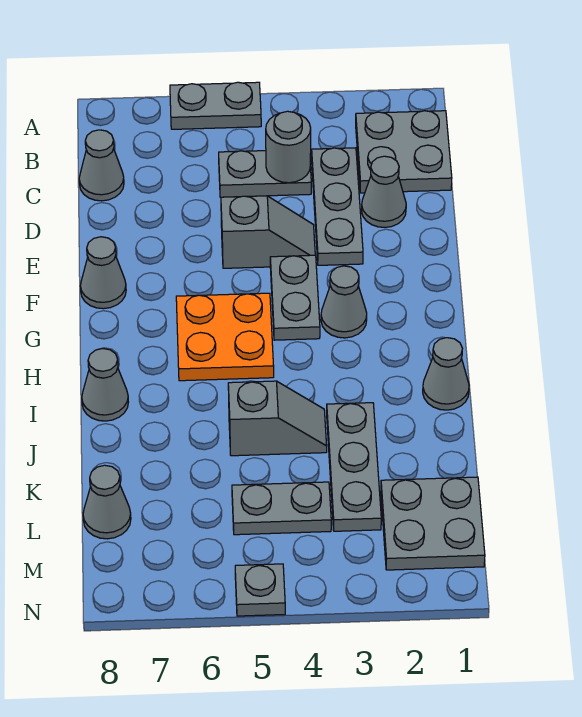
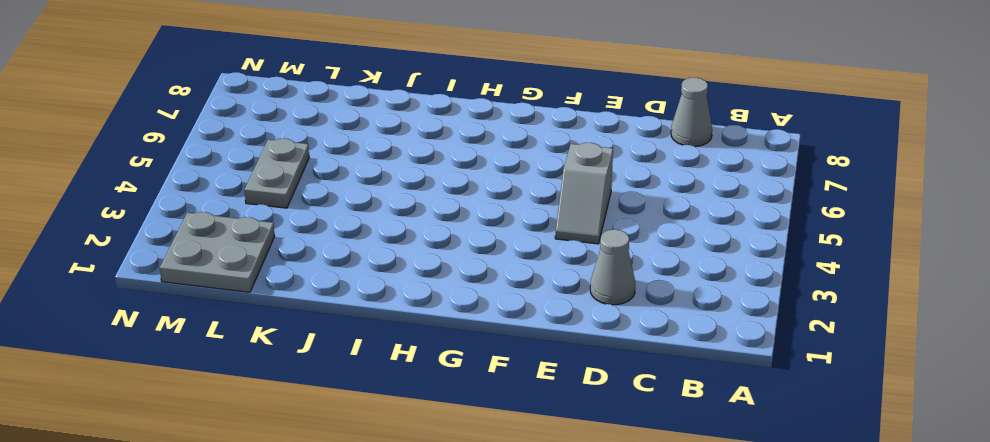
none -> grey plate A5:A6 level 1
none -> grey plate B1:C2 level 1
none -> grey plate C3:E3 level 1

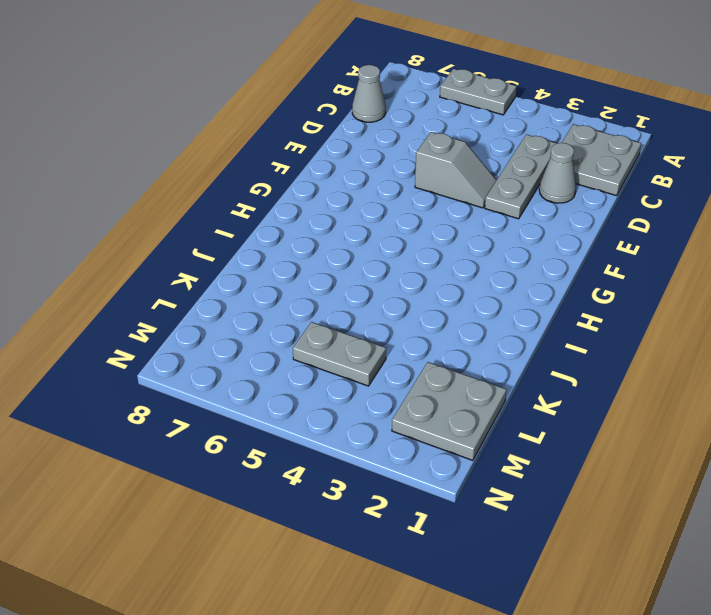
none -> grey plate C4:C5 level 1
none -> grey plate F4:G4 level 1
none -> grey cone F8 level 1

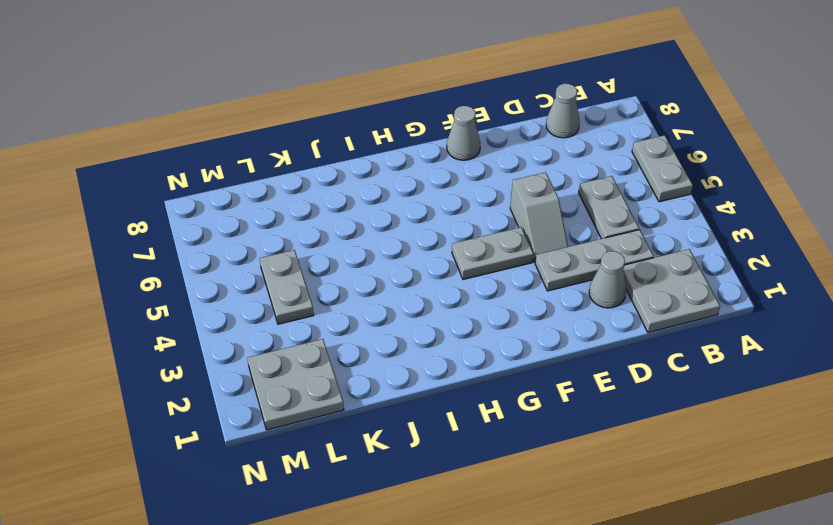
none -> grey cone G3 level 1
none -> orange plate G5:H6 level 1
none -> grey cone I1 level 1

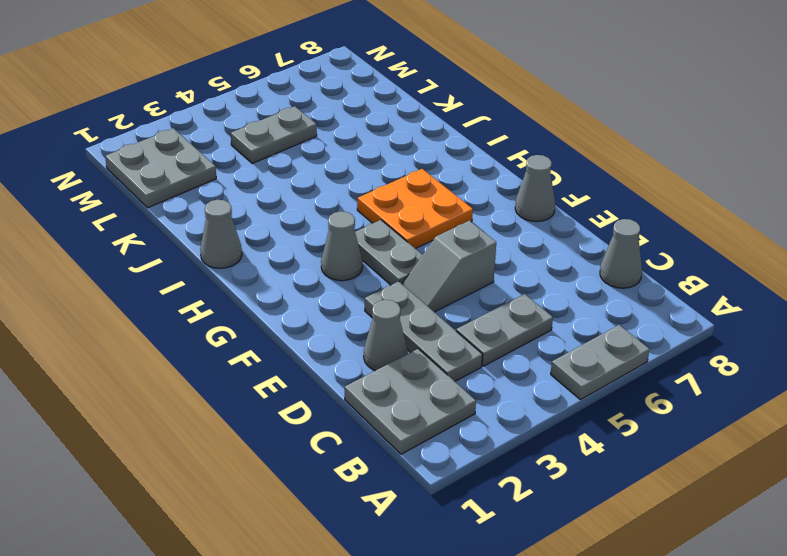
none -> grey cone I8 level 1
none -> grey plate J3:L3 level 1
none -> grey slope J4:J5 level 1 top 5

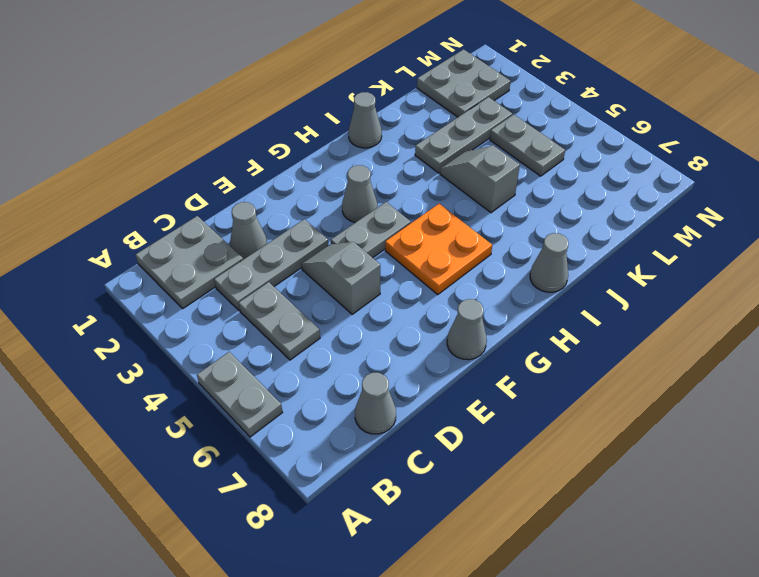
none -> grey cone L8 level 1
none -> grey plate N5 level 1
none -> grey round brick C4 level 2

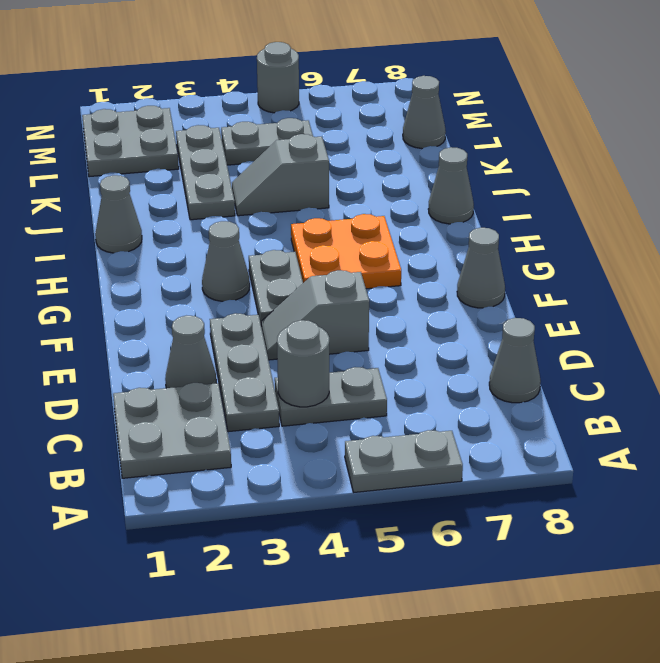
grey round brick N5 level 1 -> grey plate N5 level 1

